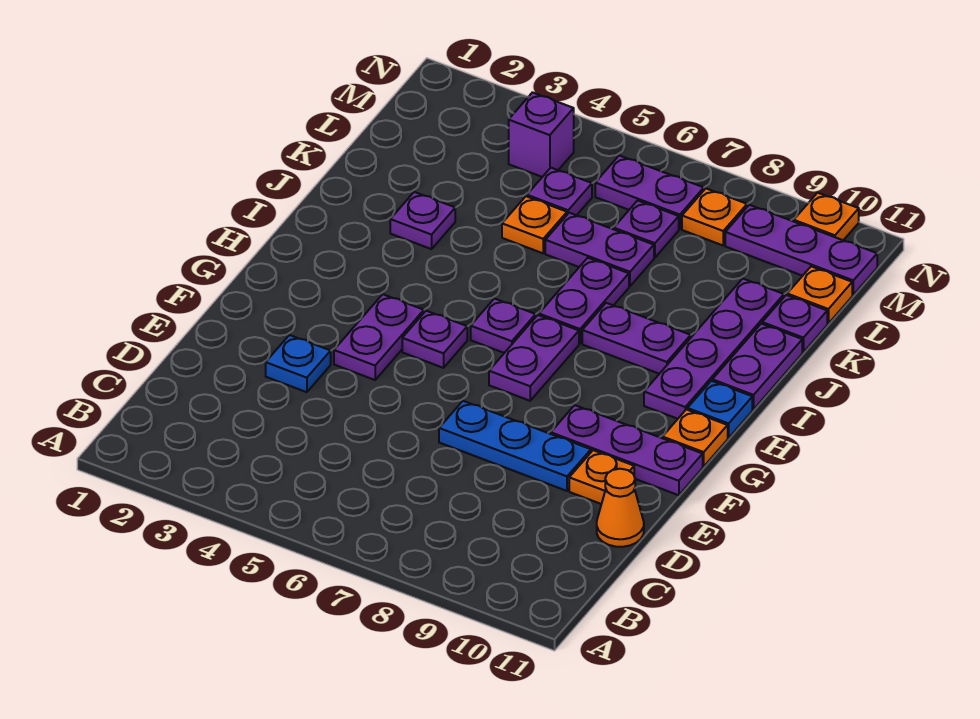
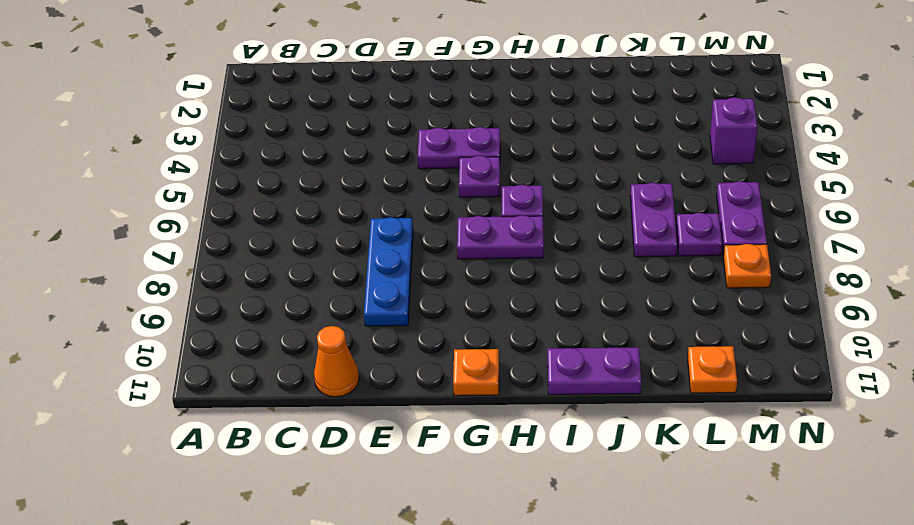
none -> blue plate E3 level 1
none -> orange plate E10 level 1
none -> purple plate F9:F11 level 1

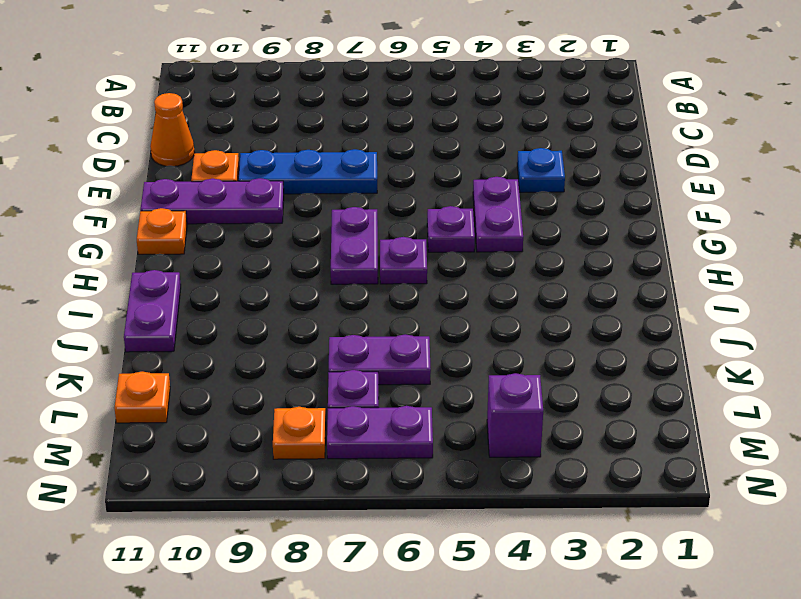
none -> purple plate H10:K10 level 1
none -> blue plate H11 level 1
none -> purple plate I7:J7 level 1

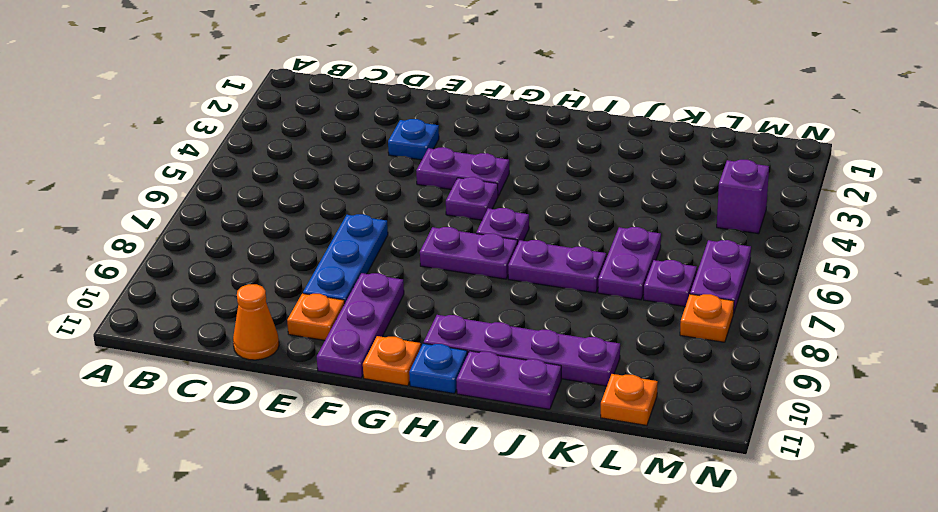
none -> purple plate I8:I9 level 1
none -> purple plate J3 level 1
none -> orange plate K5 level 1

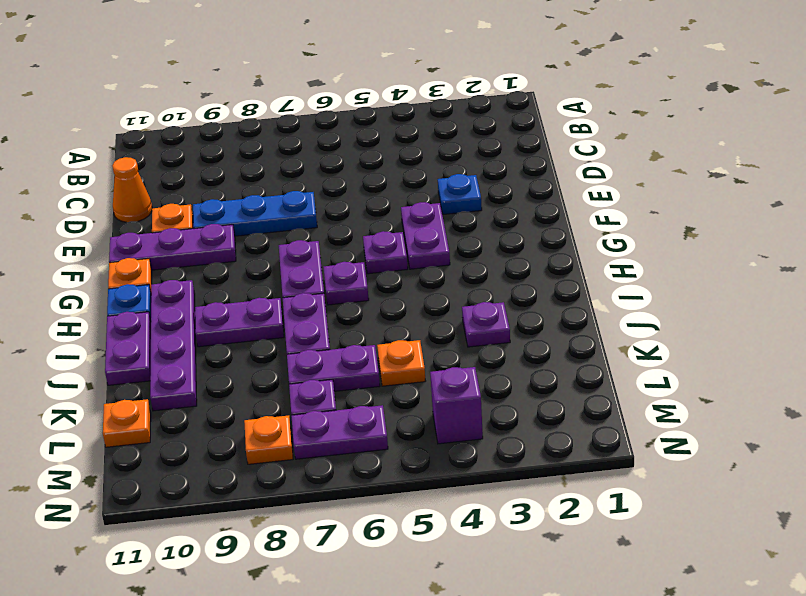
none -> purple plate K11 level 1
none -> purple plate L5 level 1
none -> purple plate M9:M11 level 1

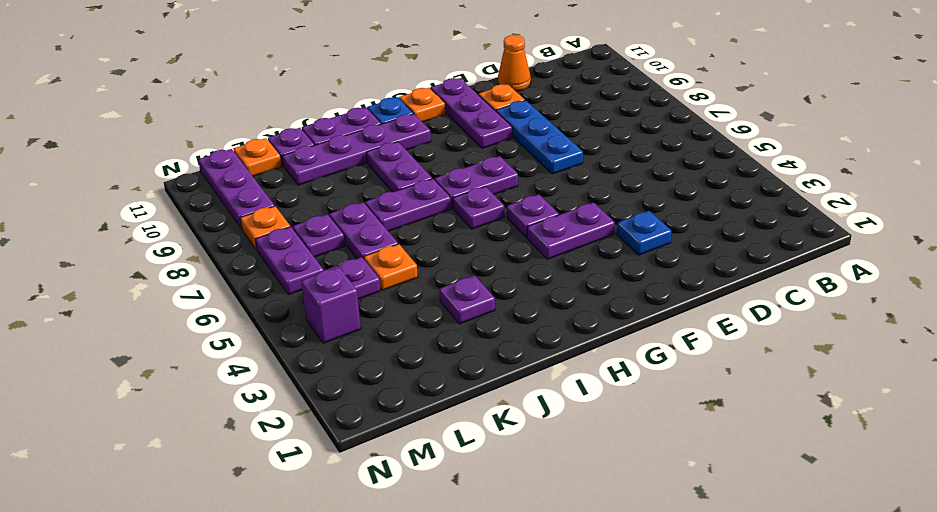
none -> orange plate N10 level 1

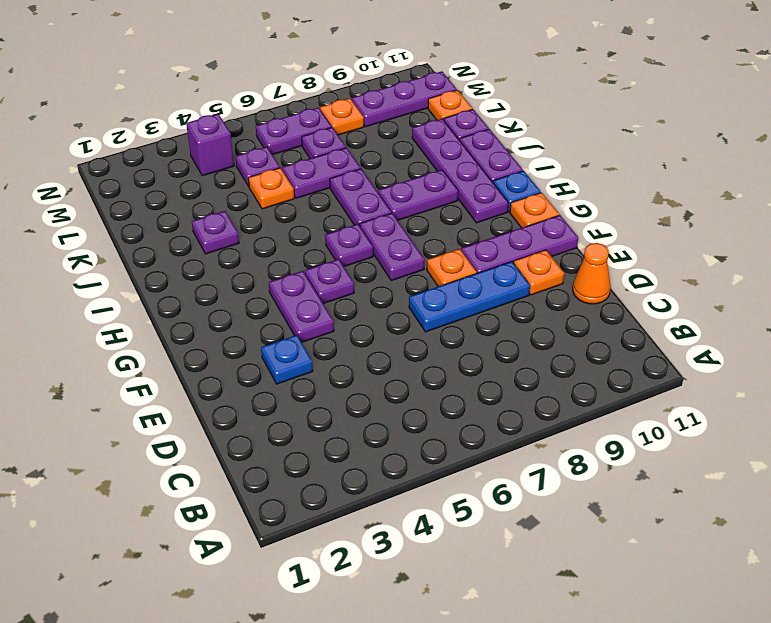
orange plate F8 level 1 -> orange plate N10 level 1

